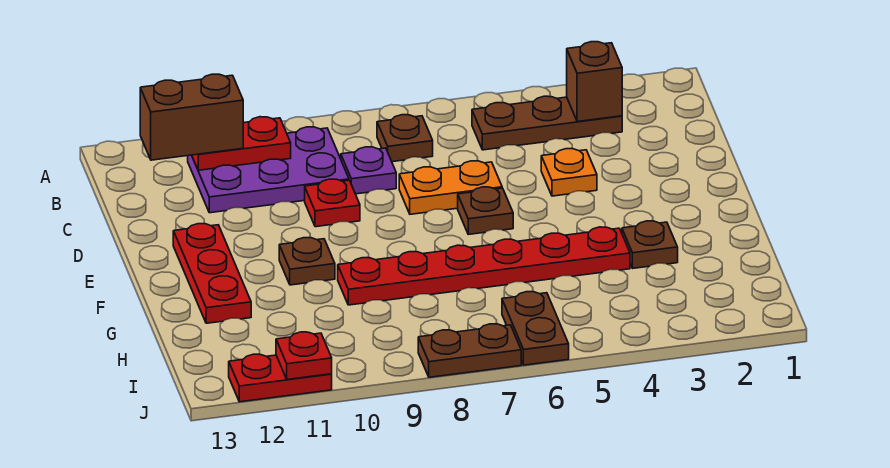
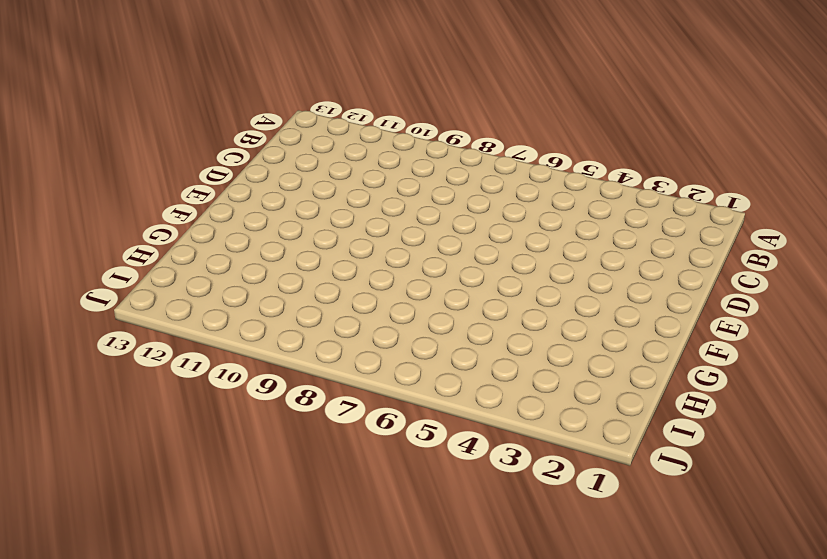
none -> brown plate B3:B5 level 1
none -> brown plate B7 level 1
none -> purple plate B9:C11 level 1

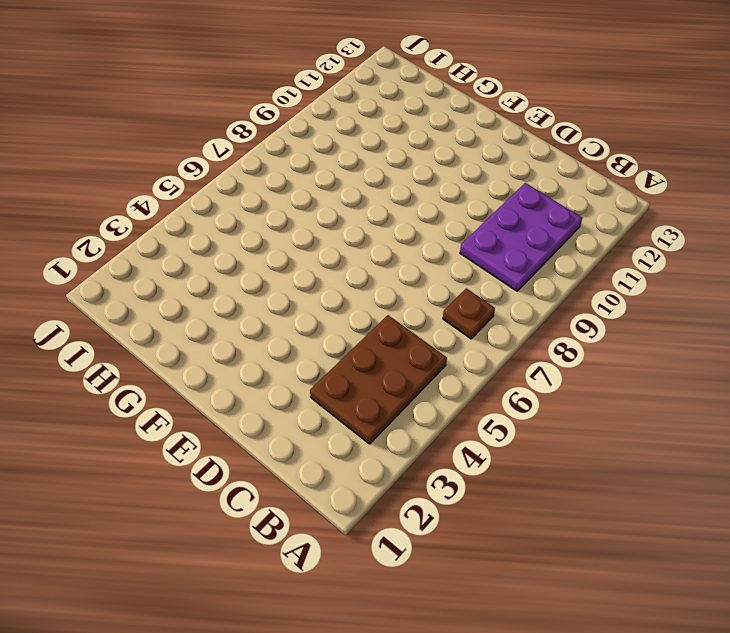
brown plate B3:C5 level 1 -> brown plate B3:B5 level 1
none -> purple plate C8 level 1
none -> orange plate D4 level 1
none -> orange plate D6:D7 level 1

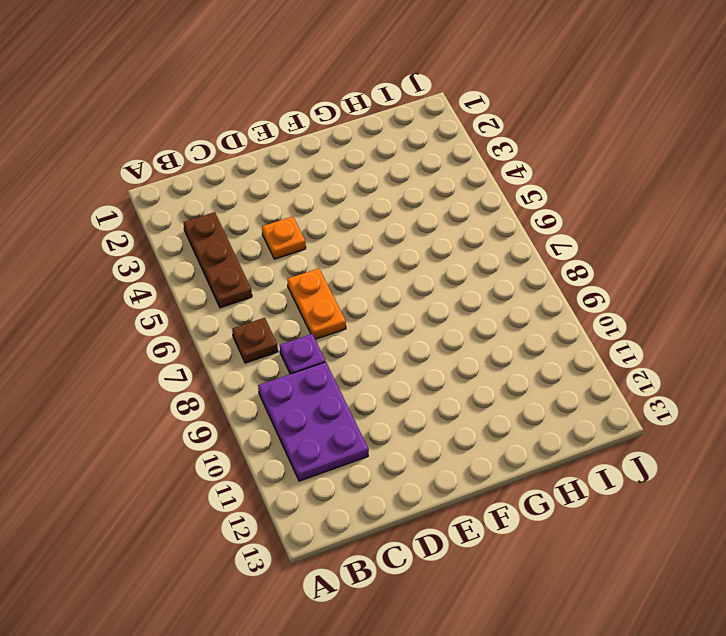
none -> red plate D9 level 1
none -> brown plate E6 level 1
none -> red plate E12:G12 level 1

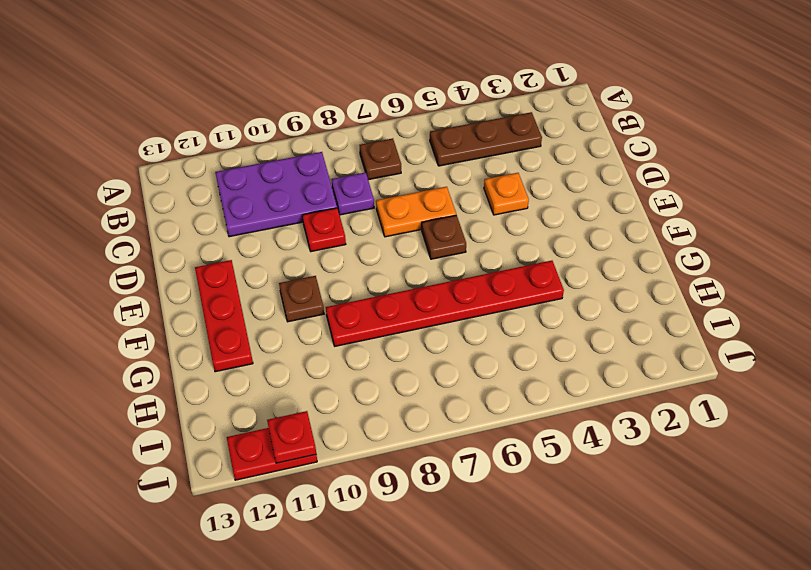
none -> brown plate G3 level 1
none -> brown plate I6:J6 level 1
none -> brown plate J7:J8 level 1

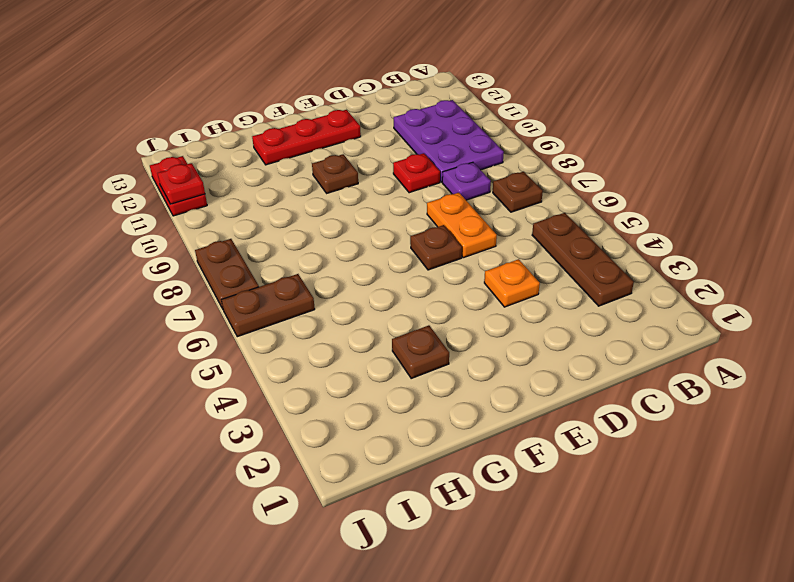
none -> red plate G4:G9 level 1
none -> brown brick B3 level 2
none -> red plate B10:B11 level 2

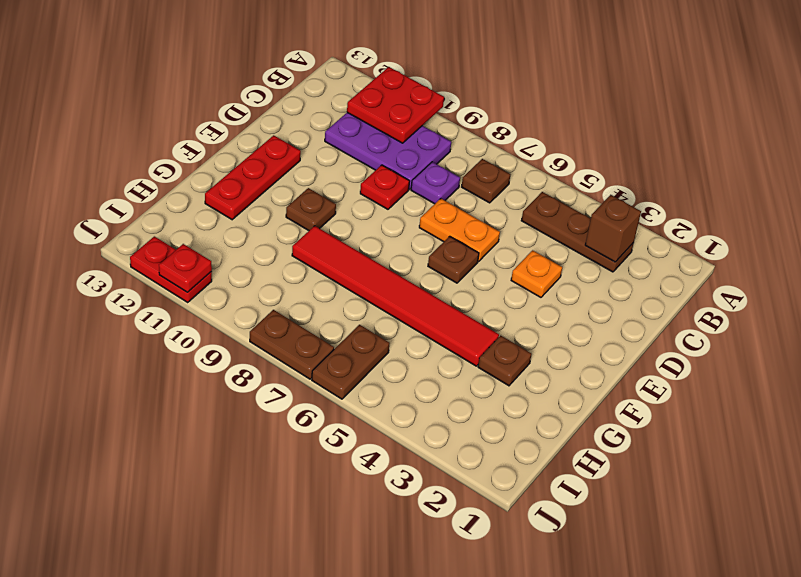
red plate A10:B11 level 2 -> red plate B10:B11 level 2
red tile G4:G9 level 1 -> red plate G4:G9 level 1
none -> brown brick B11:B12 level 3

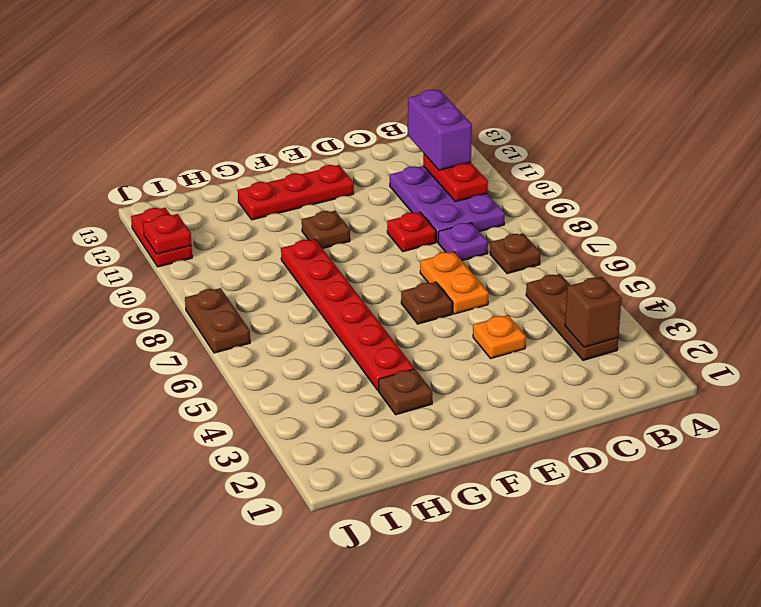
purple brick B11:B12 level 3 -> brown brick B11:B12 level 3
none -> brown plate I6:J6 level 1

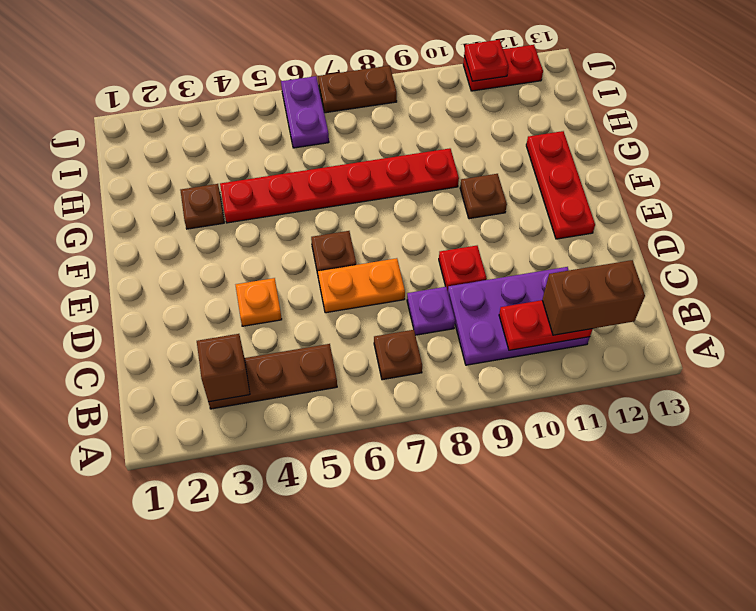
purple plate I6:J6 level 1 -> brown plate I6:J6 level 1

